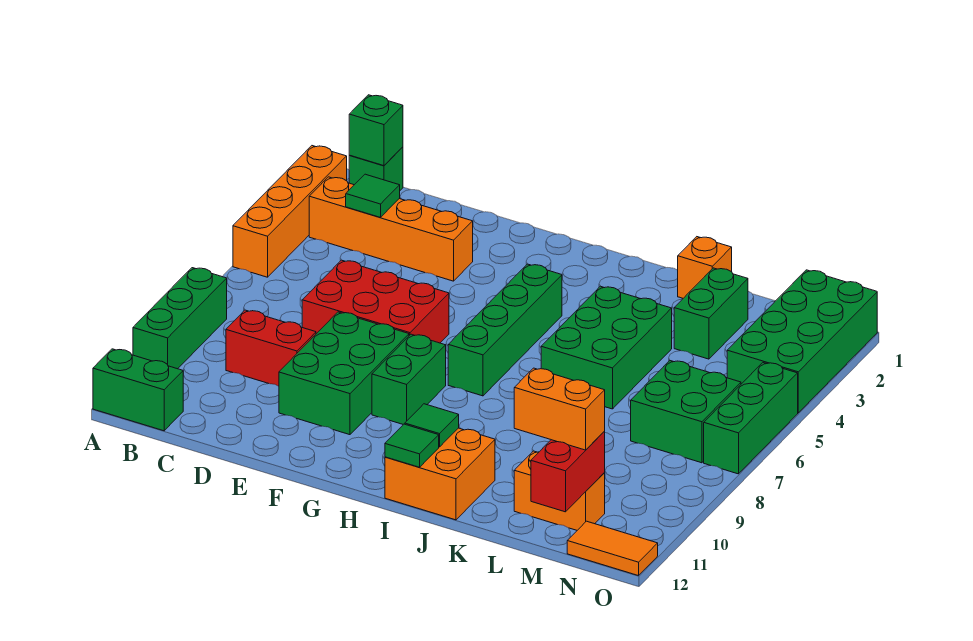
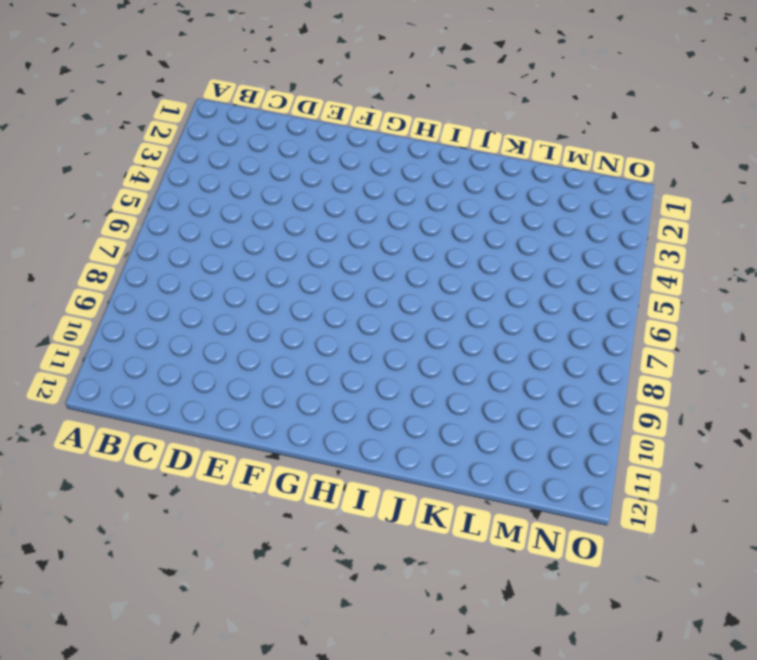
none -> orange brick A2:A5 level 1
none -> green brick A8:A10 level 1
none -> green brick A12:B12 level 1

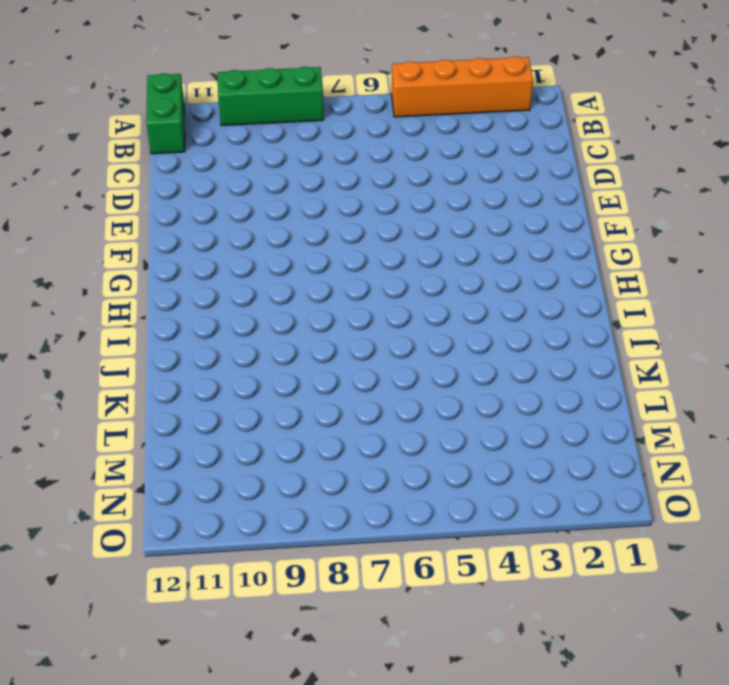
none -> green brick B1 level 1
none -> orange brick B3:E3 level 1
none -> red brick C9:D9 level 1

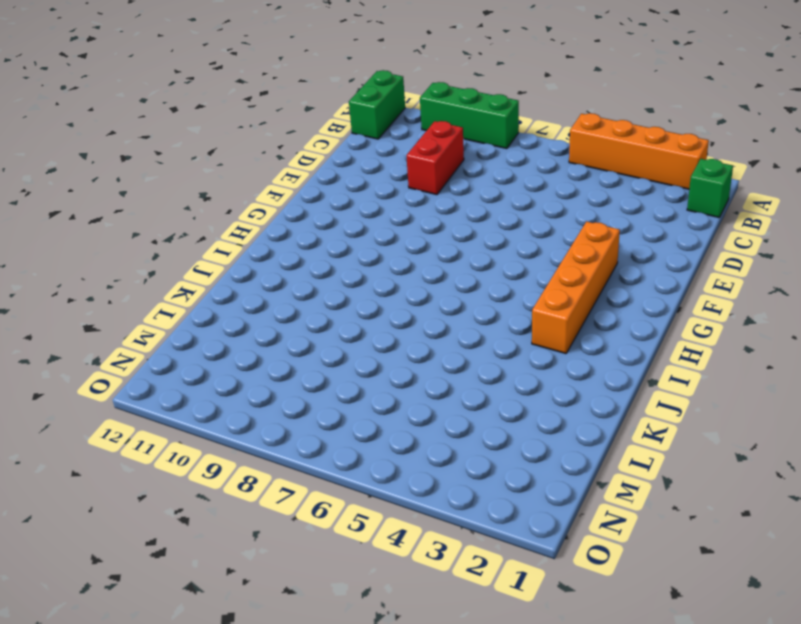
orange brick F3:I3 level 1 -> orange brick B3:E3 level 1
none -> red brick D6:F7 level 1
none -> green brick E8:F10 level 1
none -> green brick G8:G9 level 1

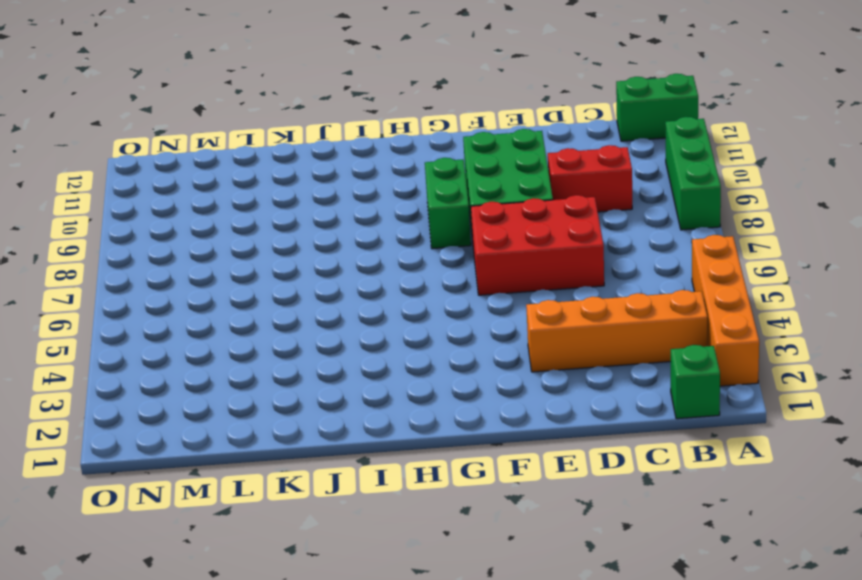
none -> green brick H4:H7 level 1
none -> orange brick I11:J12 level 1
none -> green brick J4:K6 level 1

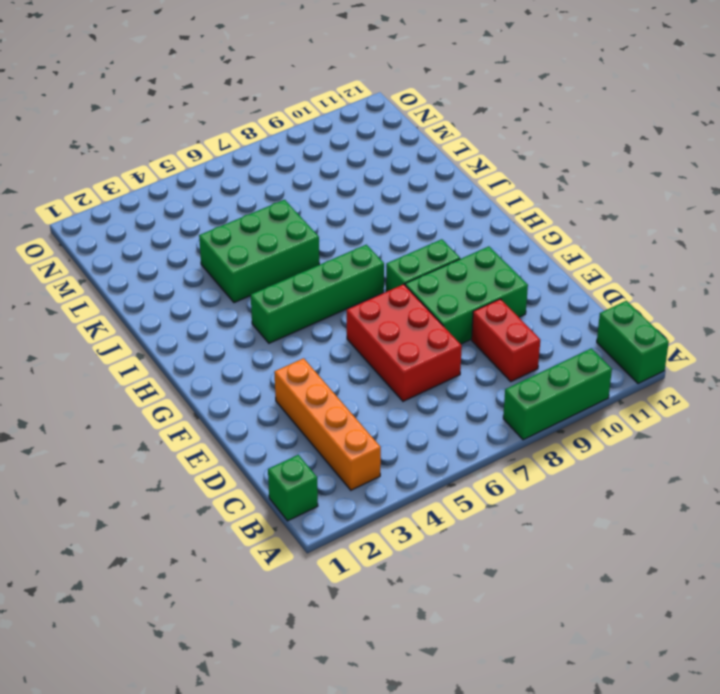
none -> orange brick A2:A5 level 1
none -> orange brick I11:J12 level 1
none -> orange brick K1 level 1

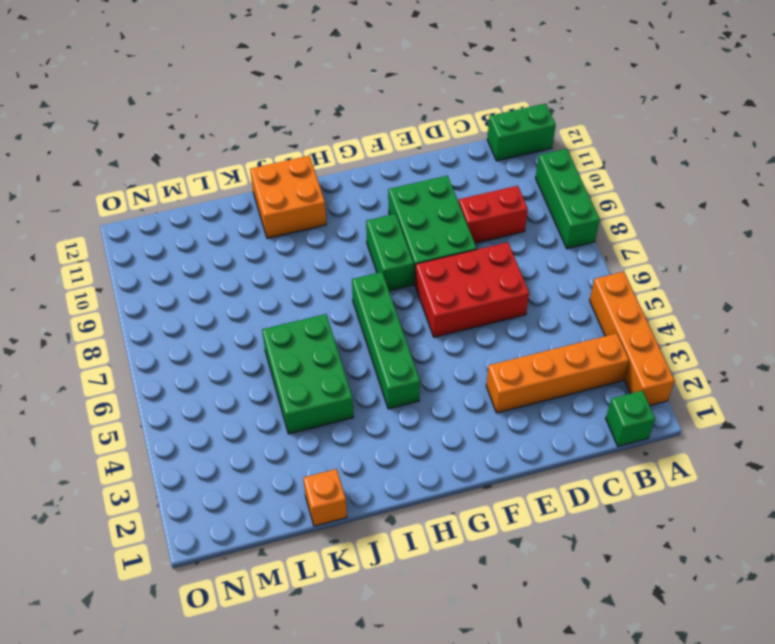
none -> green brick L2:L3 level 1
none -> orange brick L11:M11 level 1
none -> green brick M6:N7 level 1

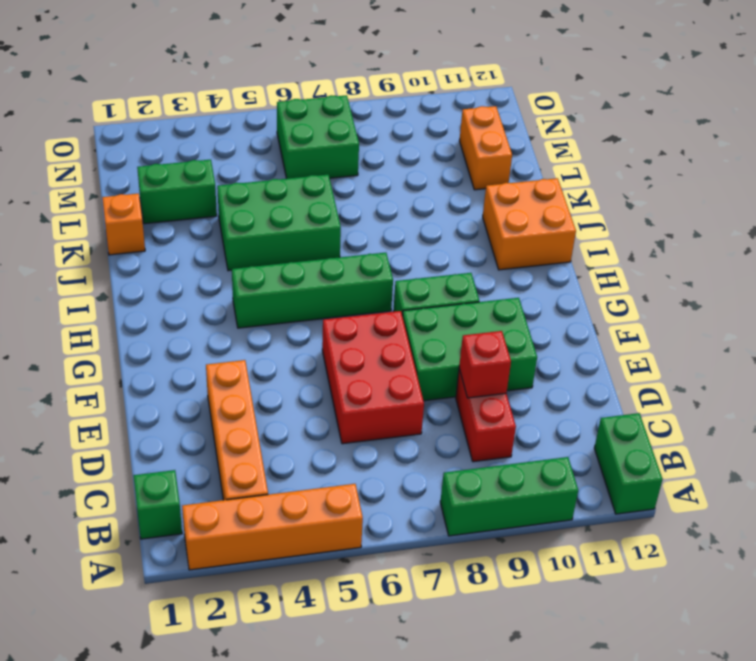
red brick D9 level 2 -> none
none -> green brick N1:O4 level 1
none -> orange tile N12:O12 level 1
none -> green brick O5:O7 level 1

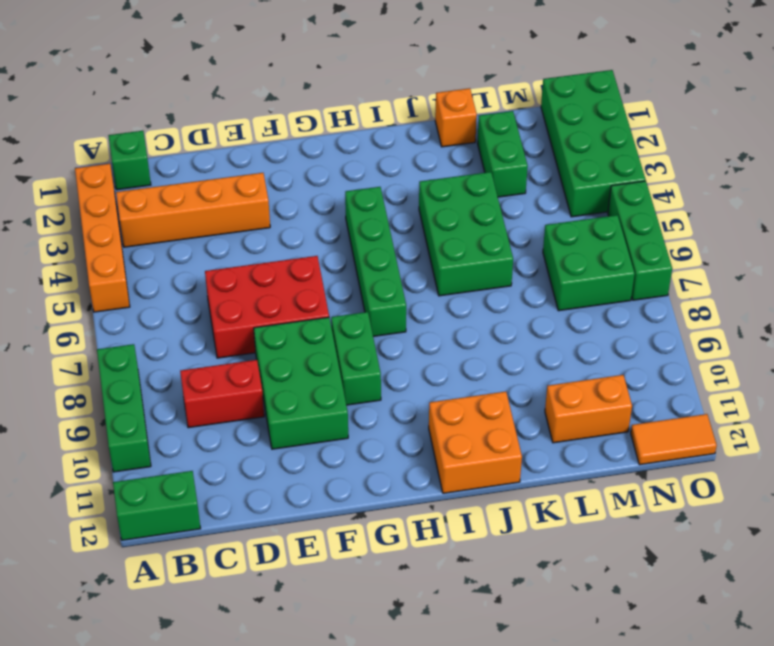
none -> green brick B1 level 2
none -> green tile C3 level 2
none -> green tile I11 level 2

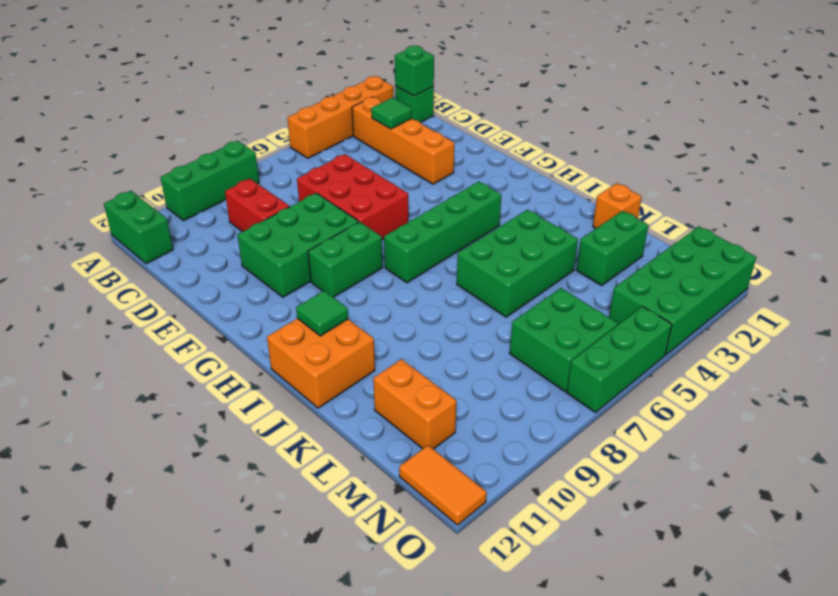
none -> green tile I12 level 2
none -> red brick M11:M12 level 2
none -> orange brick L11:M11 level 3

